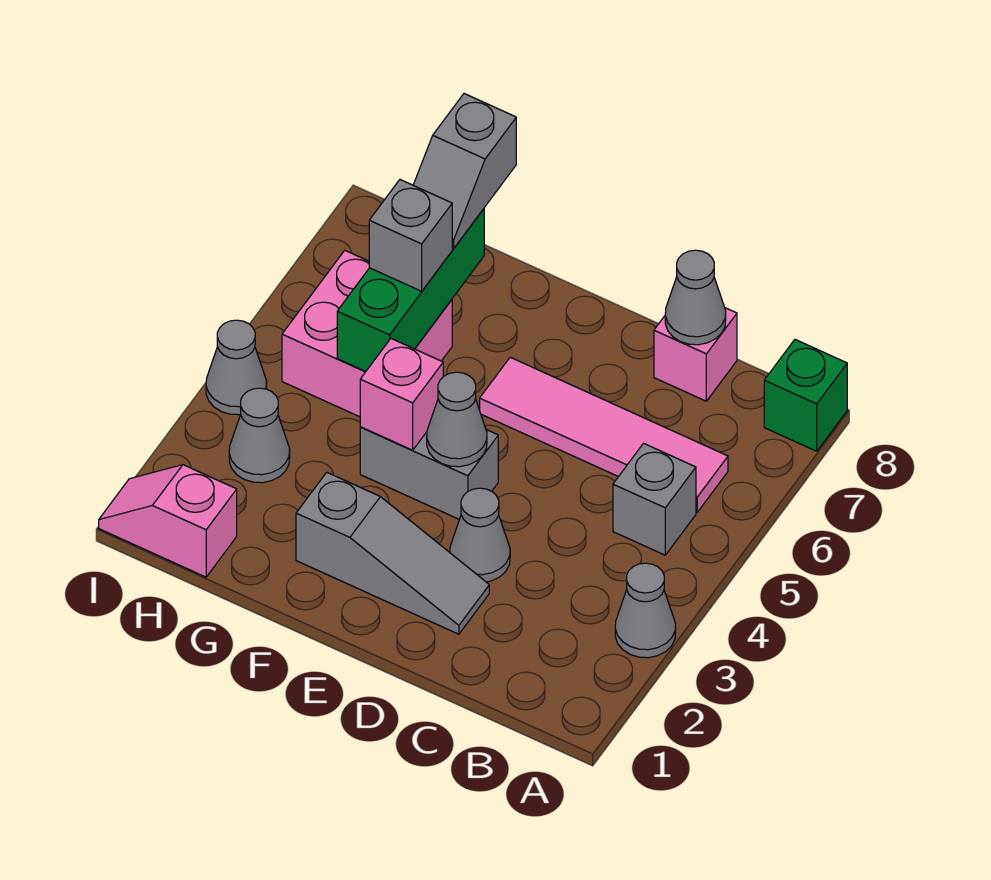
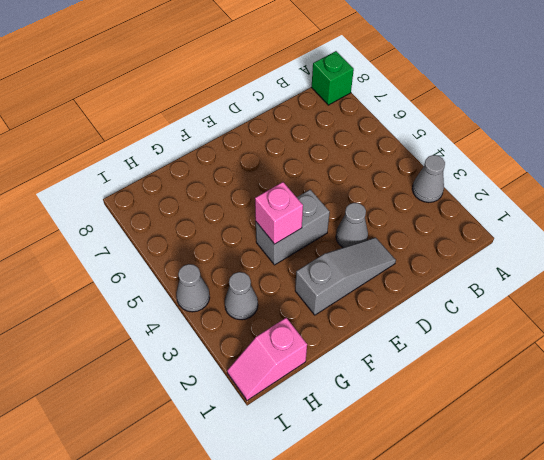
none -> grey brick B5 level 1
none -> pink tile B6:E6 level 1
none -> pink brick C8 level 1

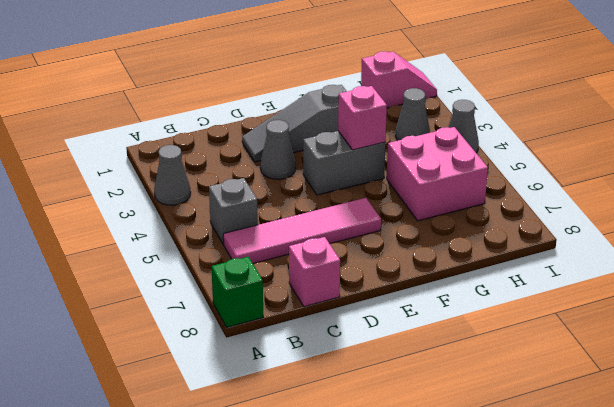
none -> grey cone C8 level 2
none -> grey cone E4 level 2
none -> green brick G5:G7 level 2

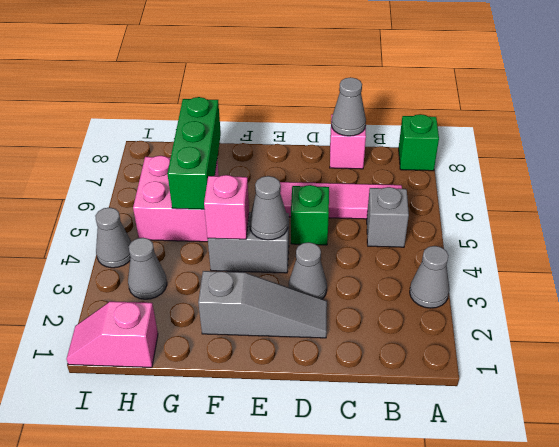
green brick D5 level 1 -> none
none -> grey brick G6 level 3
none -> grey slope G7:G8 level 3 top 8

